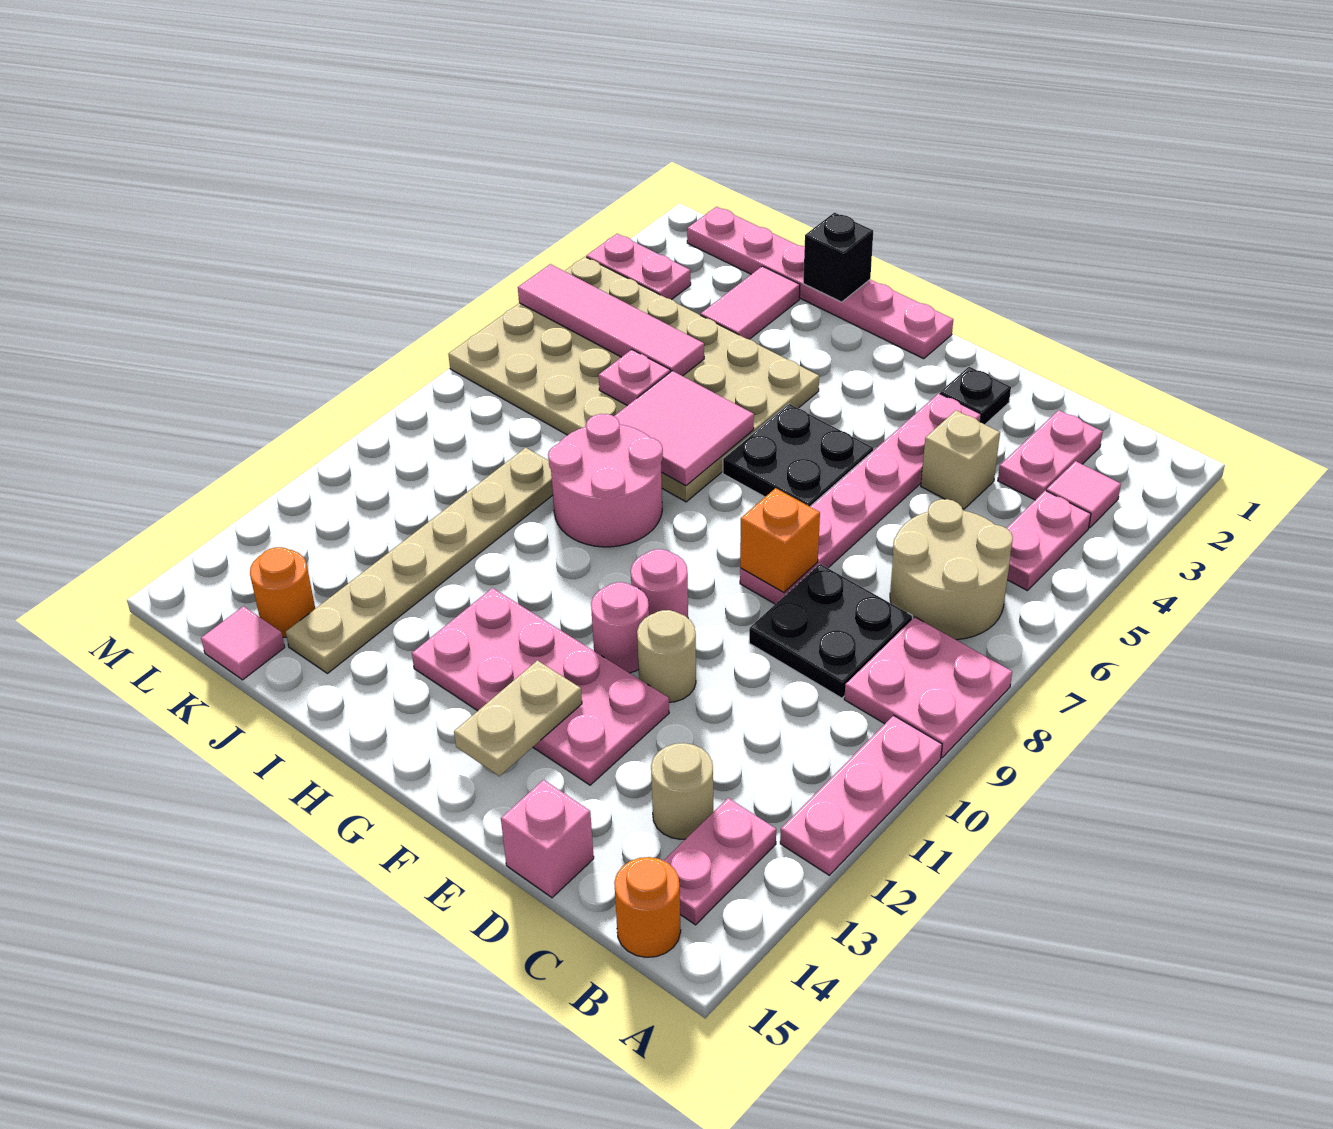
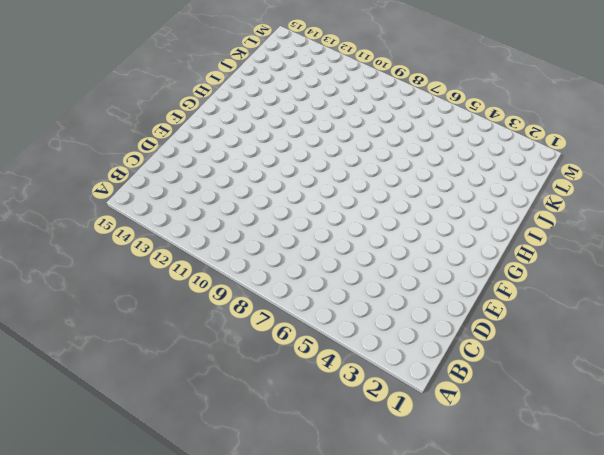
none -> pink plate A8:B9 level 1
none -> pink plate A10:A12 level 1
none -> pink tile B3 level 1
none -> pink plate B4:B5 level 1

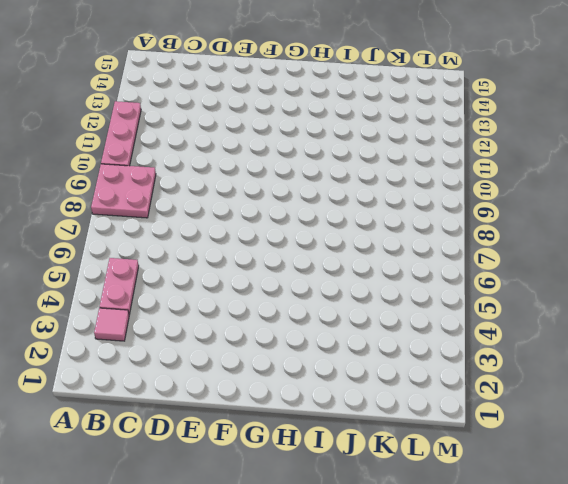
none -> tan round brick B6:C7 level 1
none -> pink plate B13:B14 level 1
none -> orange round brick B15 level 1
none -> pink plate C2:C3 level 1

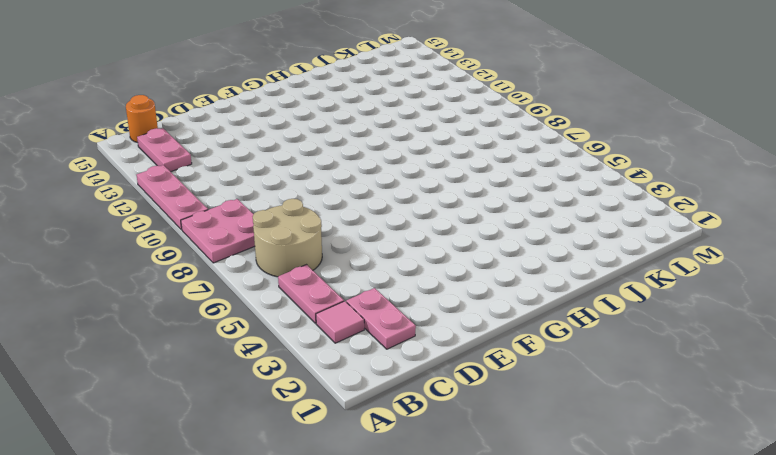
none -> black plate C8:D9 level 1
none -> tan round brick C13 level 1
none -> tan brick D4 level 1
none -> pink brick D15 level 1

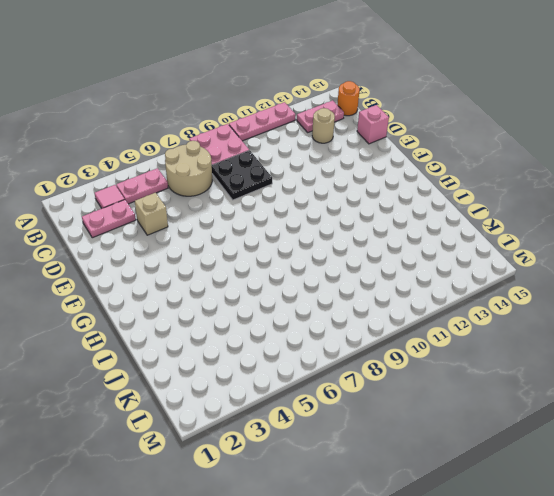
none -> black plate E2 level 1
none -> pink plate E3:E8 level 1
none -> tan round brick E11 level 1
none -> pink plate E12:H13 level 1

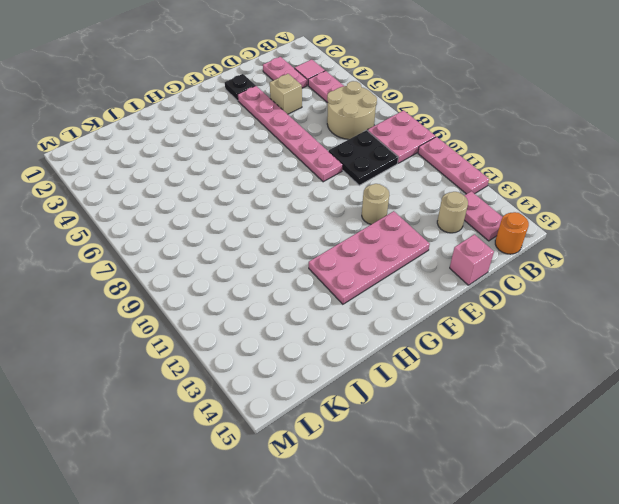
none -> black plate F5:G6 level 1
none -> pink round brick F10 level 1
none -> pink round brick F11 level 1
none -> pink plate G1:L1 level 1

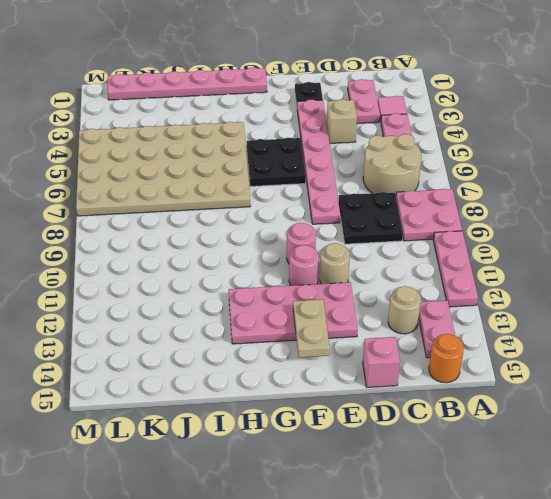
none -> pink round brick H8:I9 level 1
none -> pink tile J2:J3 level 1
none -> tan plate J9:J14 level 1
none -> orange round brick K14 level 1

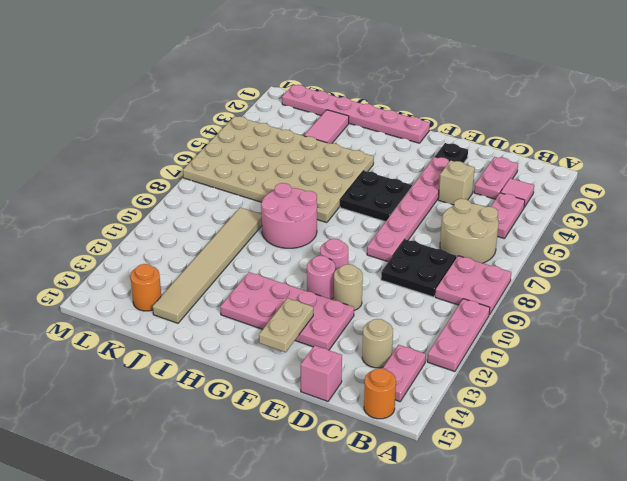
tan tile J9:J14 level 1 -> tan plate J9:J14 level 1
none -> pink tile K15 level 1
none -> pink plate L3:M3 level 1
none -> orange brick E8 level 2
none -> pink tile H6:I7 level 2

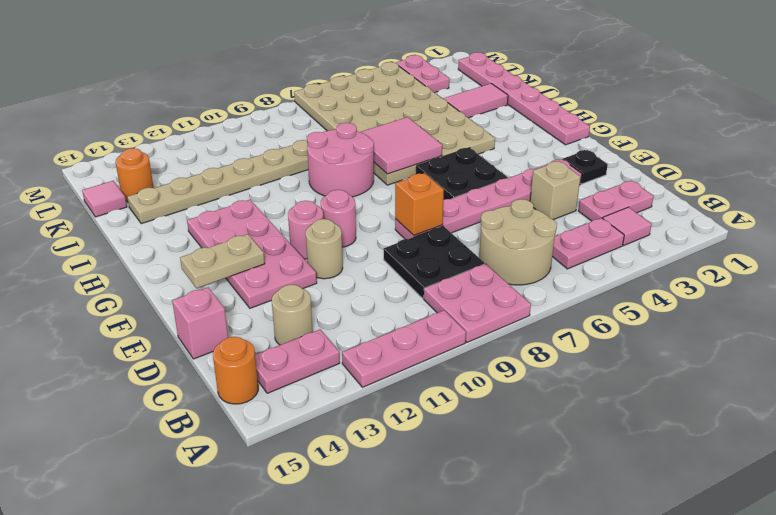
none -> black brick I1 level 2
none -> pink tile J5:M5 level 2
none -> pink plate J6 level 2

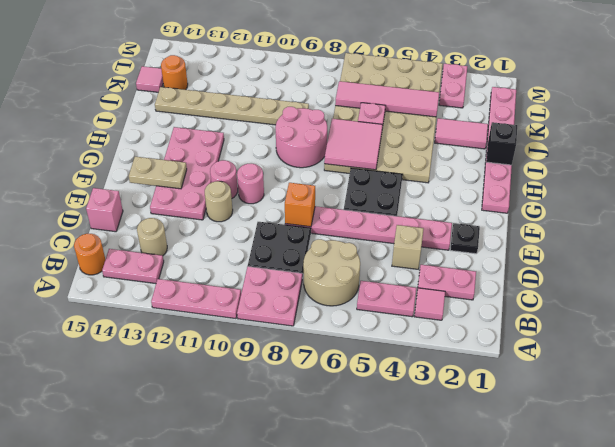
pink tile K4:K7 level 2 -> pink tile J5:M5 level 2

